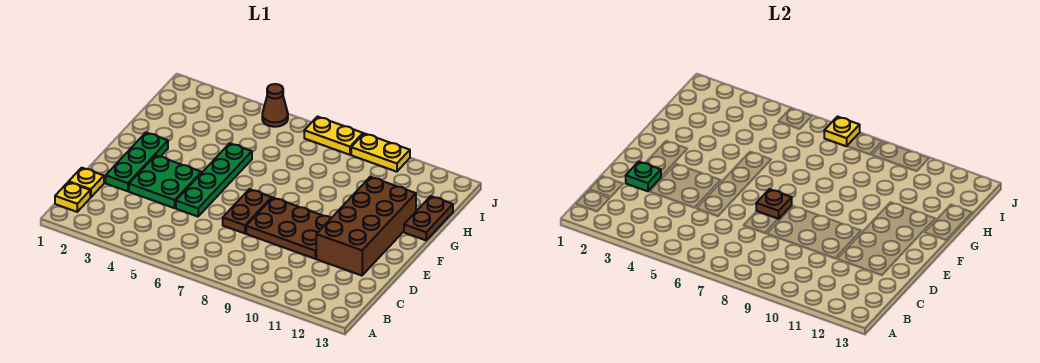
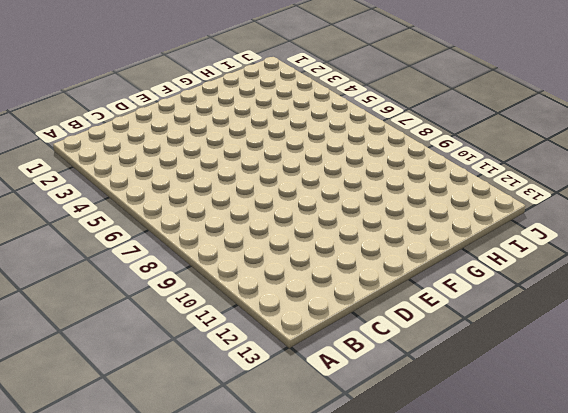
none -> yellow plate B1 level 1
none -> yellow plate C1 level 1
none -> green plate D2:F2 level 1

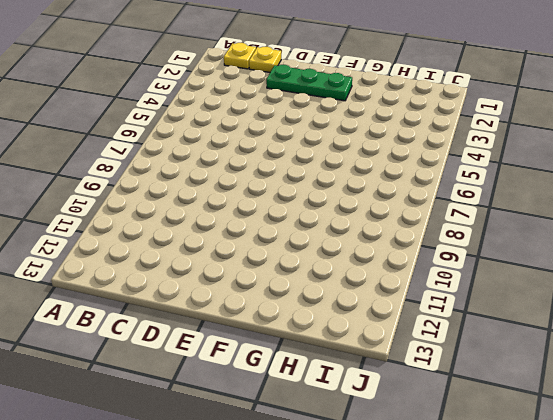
none -> green plate D3:E4 level 1
none -> green plate D5:G5 level 1
none -> brown plate D7:E7 level 1

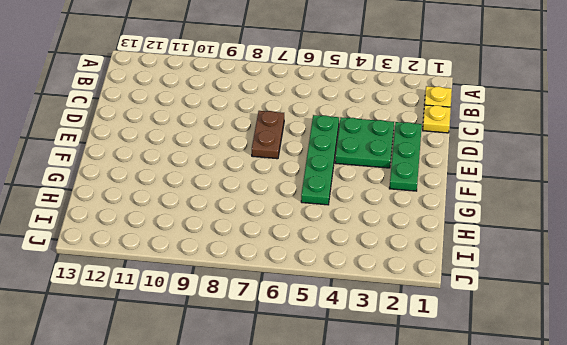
none -> brown plate D8:E10 level 1
none -> brown brick D11:G12 level 1
none -> brown plate G13:H13 level 1

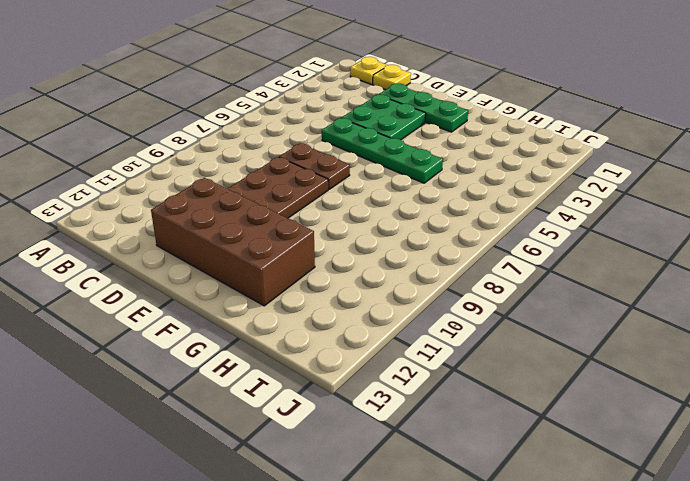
none -> brown plate G13:H13 level 1
none -> brown cone J5 level 1
none -> yellow plate J7:J8 level 1

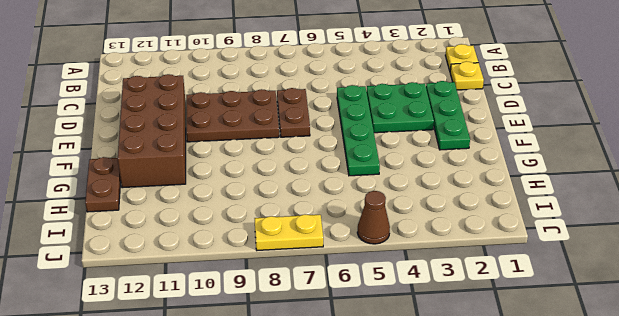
none -> yellow plate J9:J10 level 1
none -> green plate D2 level 2
none -> brown plate E7 level 2

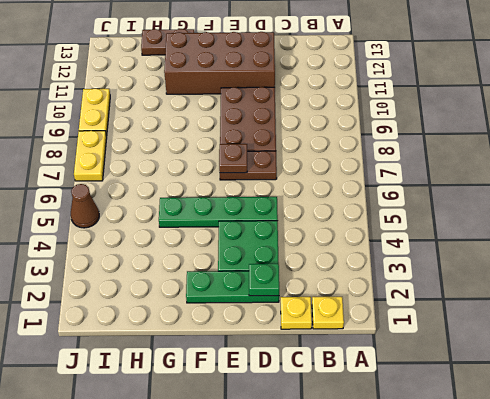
none -> yellow plate J7 level 2

